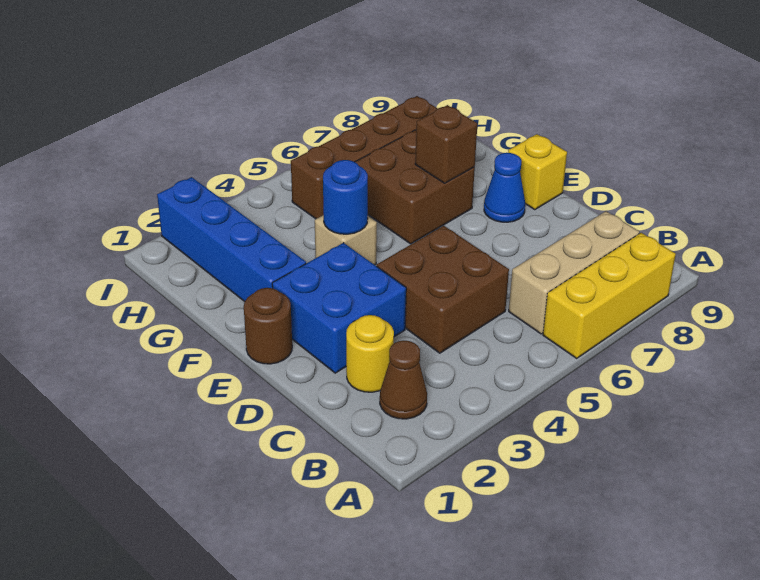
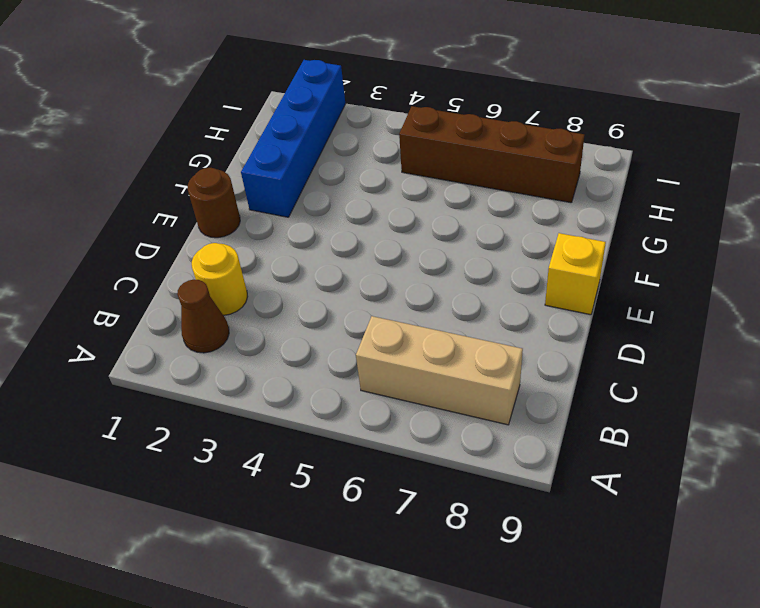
none -> yellow brick A6:A8 level 1
none -> brown brick C4:D5 level 1
none -> blue brick D2:E3 level 1

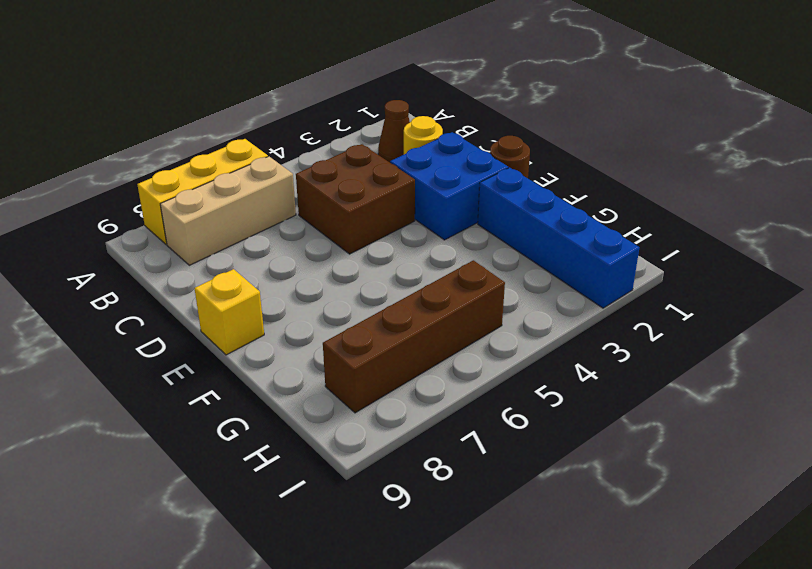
none -> blue cone E8 level 1
none -> tan brick F4 level 1
none -> brown brick F6:G7 level 1

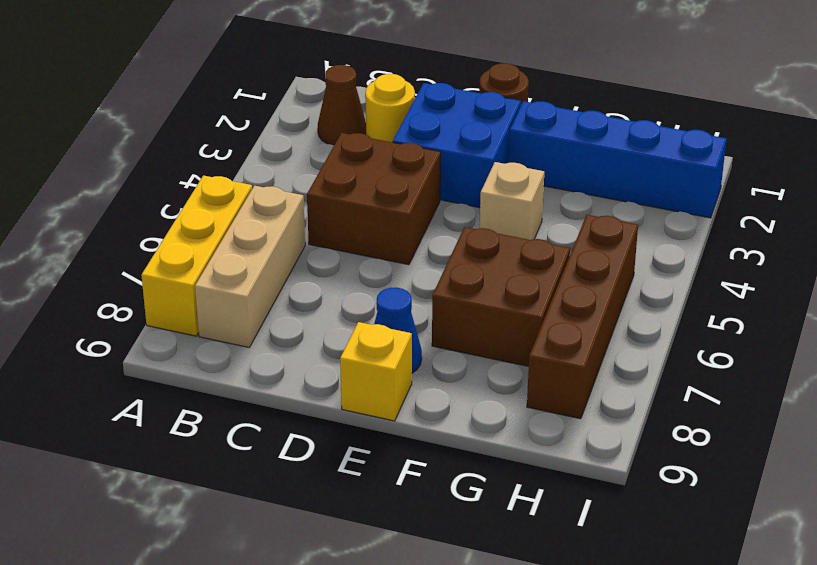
none -> blue round brick F4 level 2
none -> brown brick F7 level 2

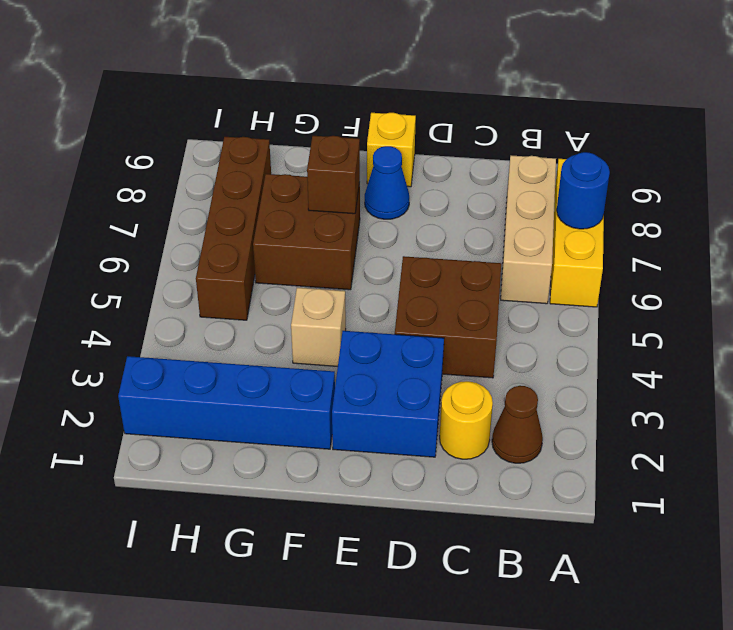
blue round brick A7 level 2 -> blue round brick F4 level 2
none -> brown round brick E1 level 1

